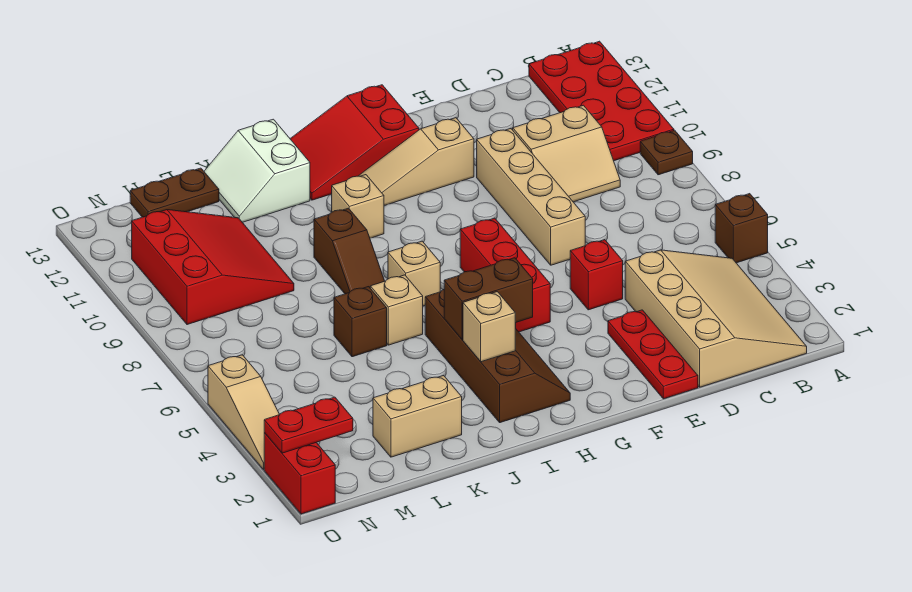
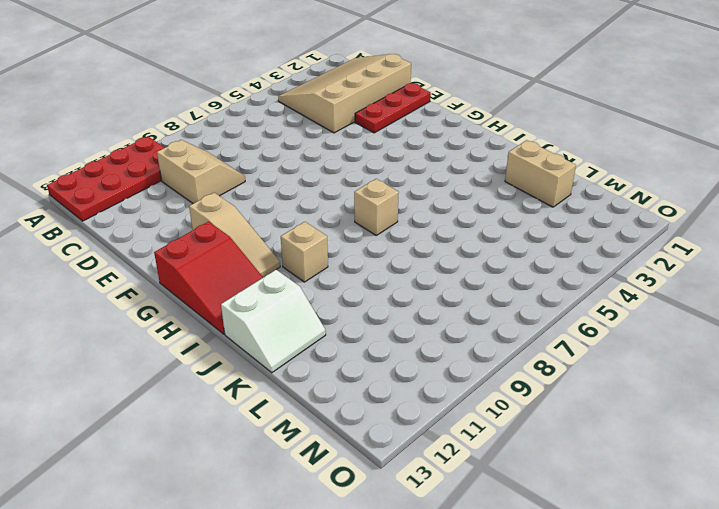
none -> brown brick A5 level 1
none -> brown plate A9 level 1
none -> red brick E5 level 1

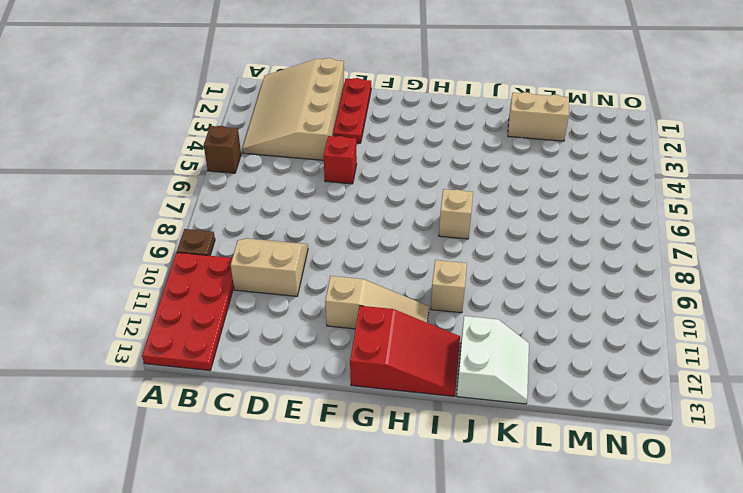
none -> tan brick E7:E10 level 1
none -> red brick G5:G7 level 1
none -> brown slope H2:I5 level 1 top I

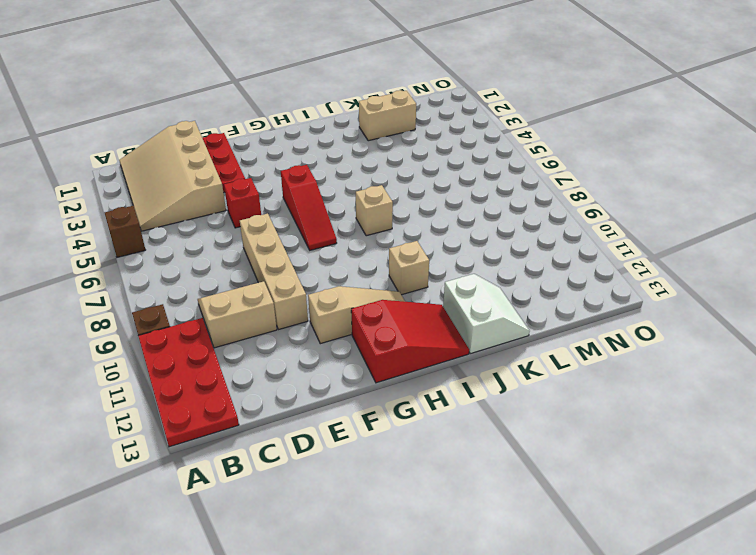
red slope G5:G7 level 1 top 5 -> red brick G5:G7 level 1
none -> brown slope H2:I5 level 1 top I
none -> tan brick J6 level 1
none -> brown slope J8:J9 level 1 top 9

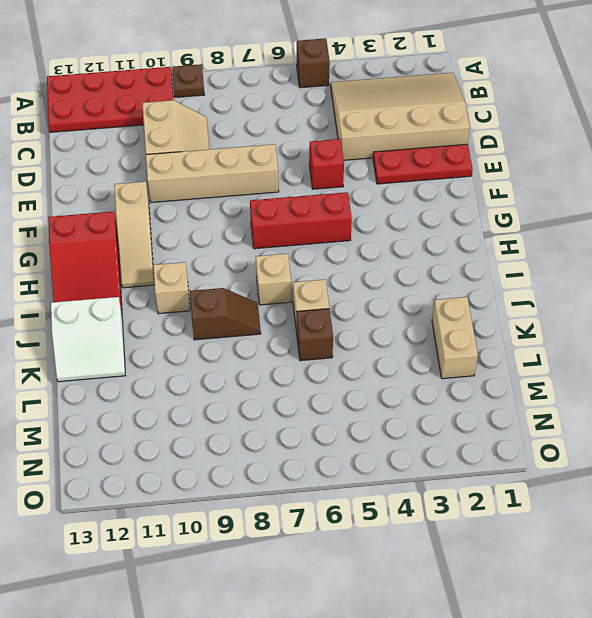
none -> brown slope H2:I5 level 1 top I
none -> red slope L9:N11 level 1 top N
none -> brown plate L13:M13 level 1

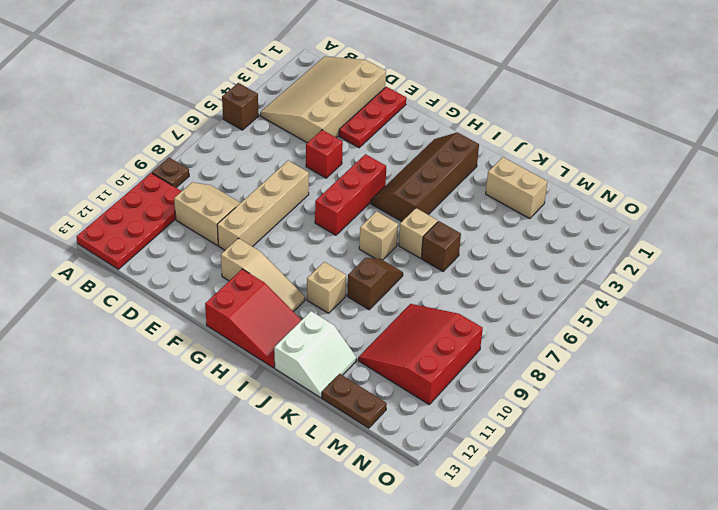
none -> red brick O1:O2 level 1
none -> tan slope O3:O5 level 1 top 5
none -> brown brick H4:I4 level 2

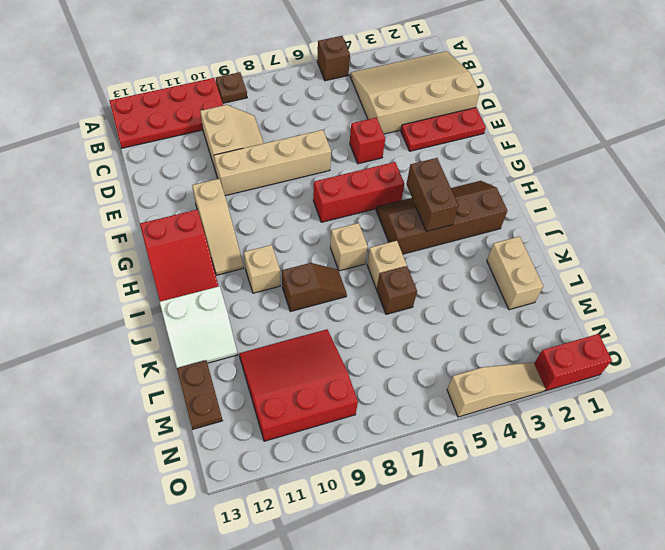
none -> tan brick I3 level 2
none -> red plate N2:O2 level 2

